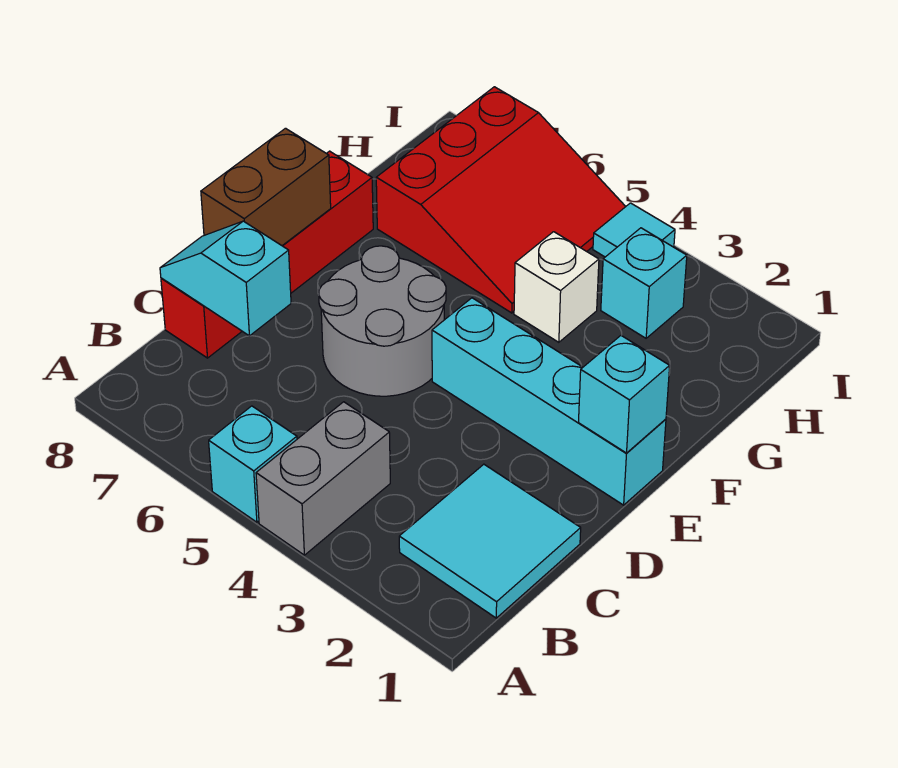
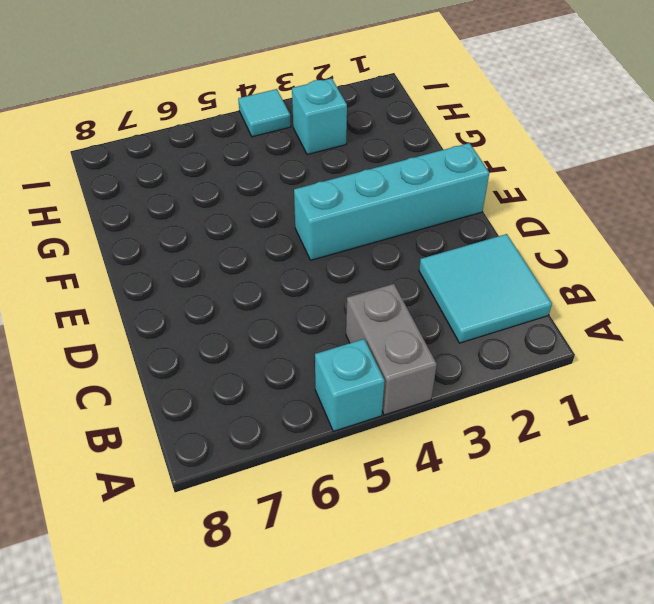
none -> red brick C8:F8 level 1
none -> grey round brick D5:E6 level 1
none -> white brick G4 level 1

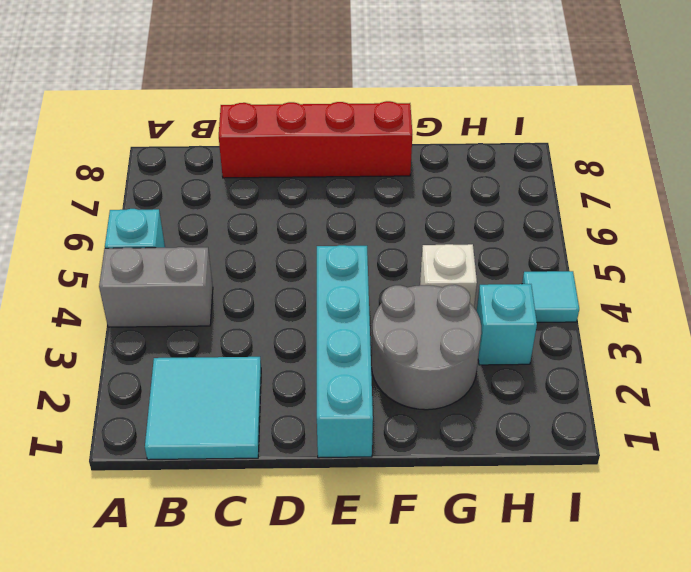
grey round brick F2:G3 level 1 -> grey round brick D5:E6 level 1
none -> red slope G5:I7 level 1 top 7
none -> cyan slope C7:C8 level 2 top 7
none -> brown brick D8:E8 level 2

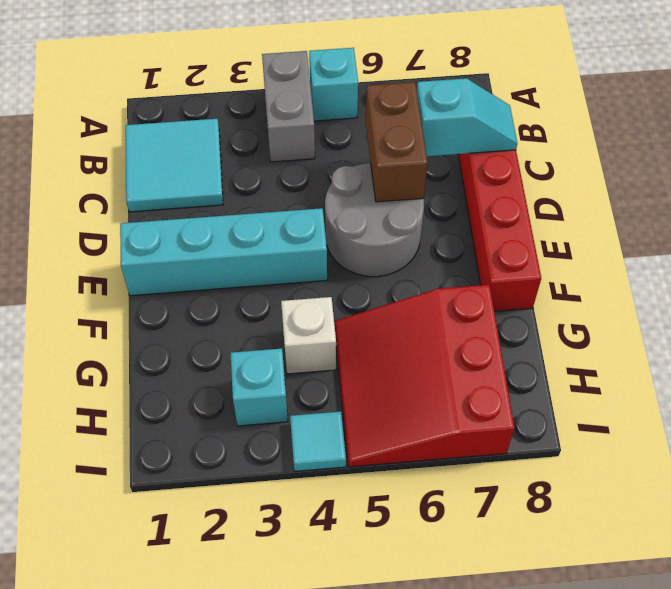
brown brick C6:D6 level 2 -> brown brick D8:E8 level 2
none -> cyan brick E1 level 2

